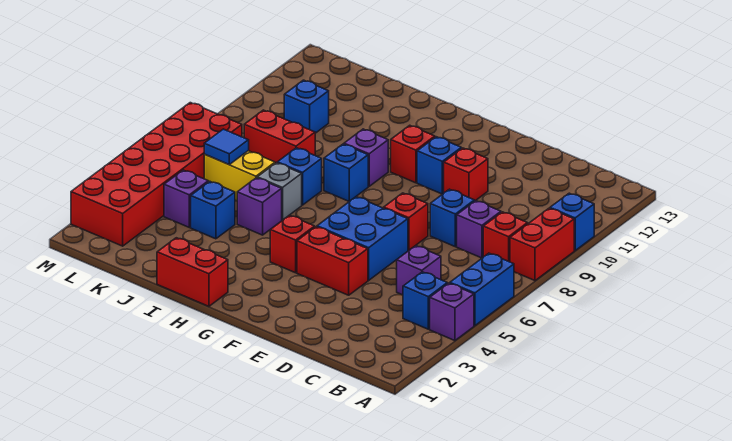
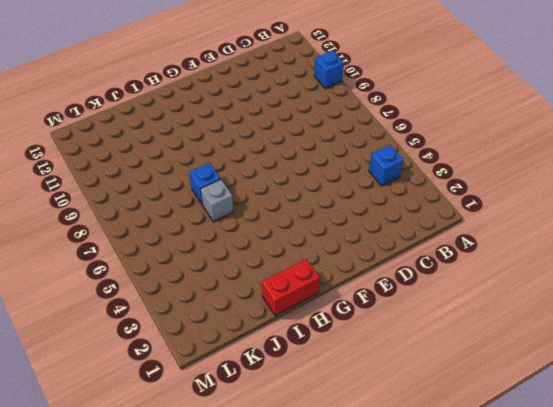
none -> purple brick A4 level 1
none -> blue brick A5:A6 level 1
none -> red brick A8:A9 level 1

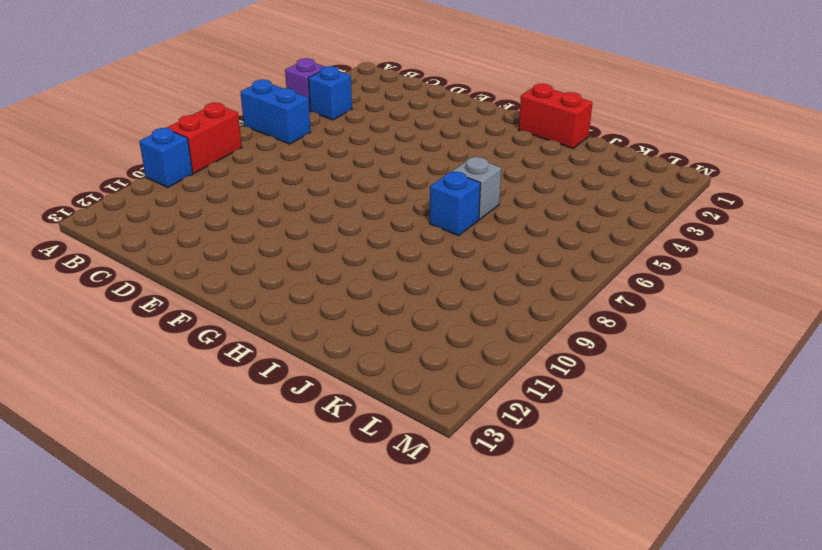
blue brick A6:B6 level 1 -> blue brick A5:A6 level 1
none -> red brick B8 level 1
none -> purple brick C5 level 1
none -> purple brick C8 level 1

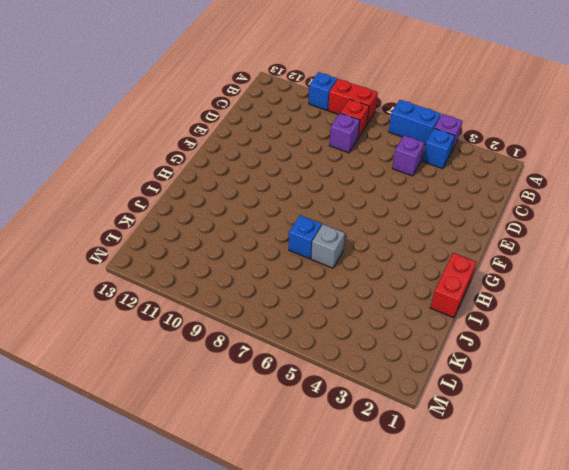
none -> blue brick D8 level 1
none -> red brick E4:F4 level 1
none -> blue brick E5:F6 level 1

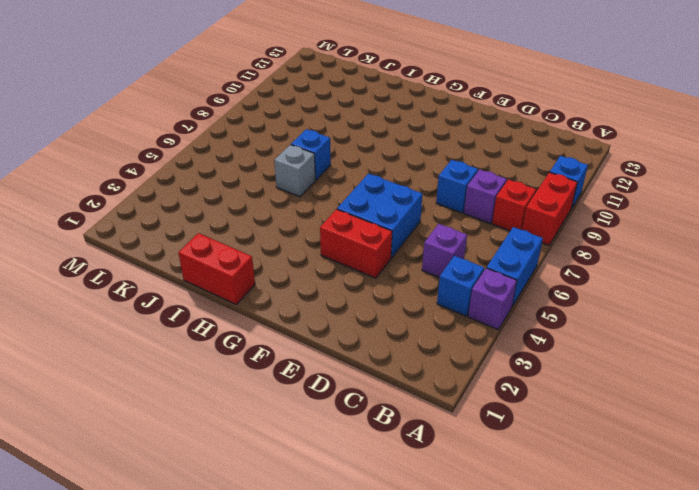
none -> red brick E7 level 1
none -> red brick E10 level 1
none -> blue brick F10 level 1

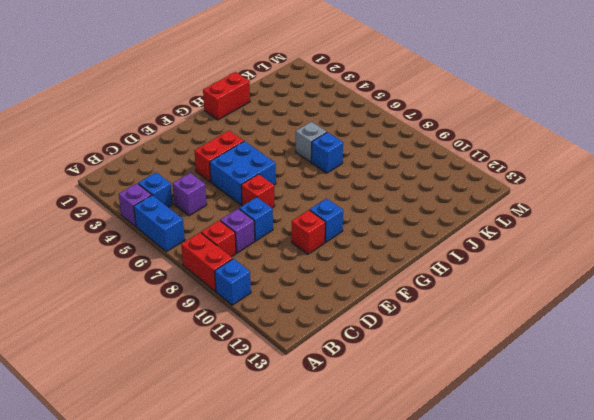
none -> red brick G4 level 1
none -> red brick G10 level 1
none -> blue brick H8 level 1

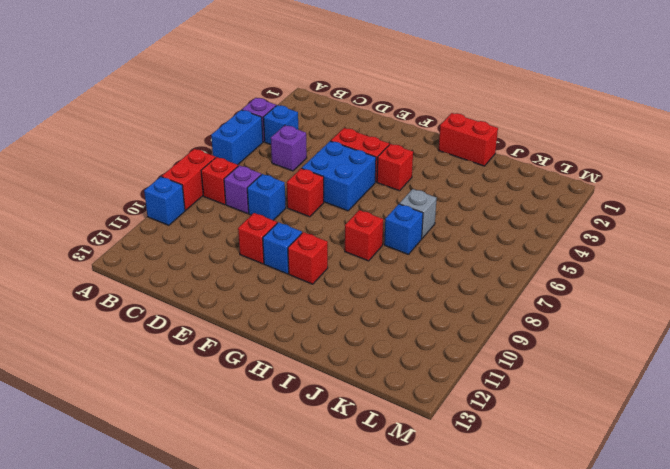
red brick H8 level 1 -> blue brick H8 level 1
none -> purple brick H9 level 1
none -> purple brick I5 level 1
none -> blue brick J4 level 1

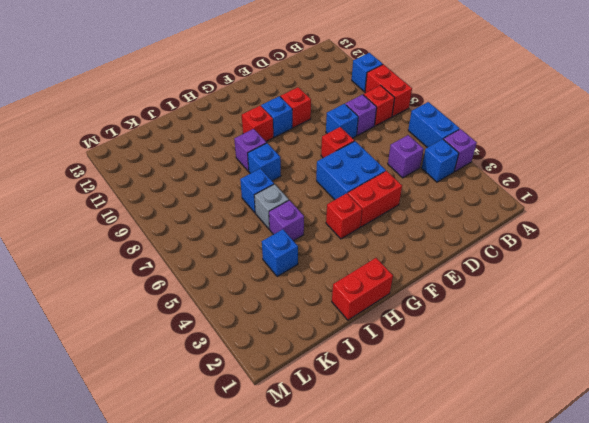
none -> yellow brick J6:K6 level 1
none -> red brick J8:K8 level 1
none -> purple brick K4 level 1

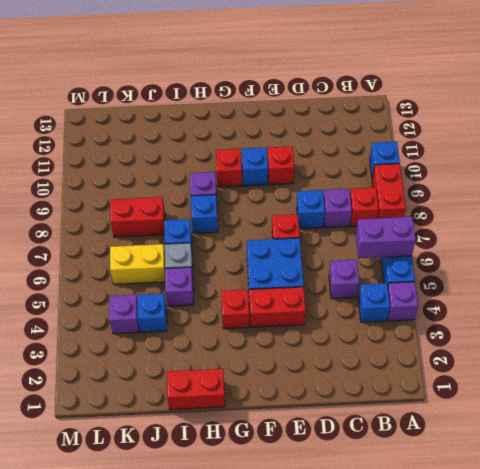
purple brick A6:B6 level 2 -> none
none -> blue brick K10 level 1
none -> red brick L2:M7 level 1
none -> blue tile K6 level 2

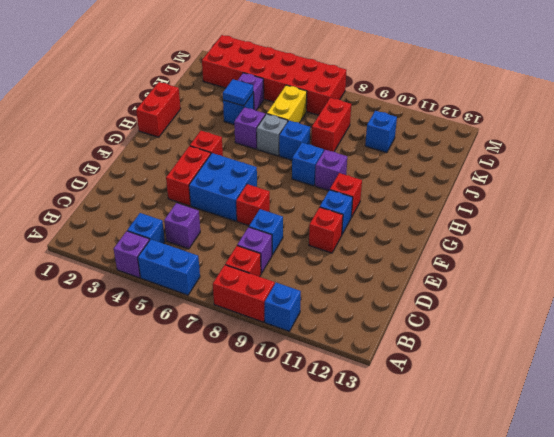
blue tile J4 level 2 -> blue tile K6 level 2

